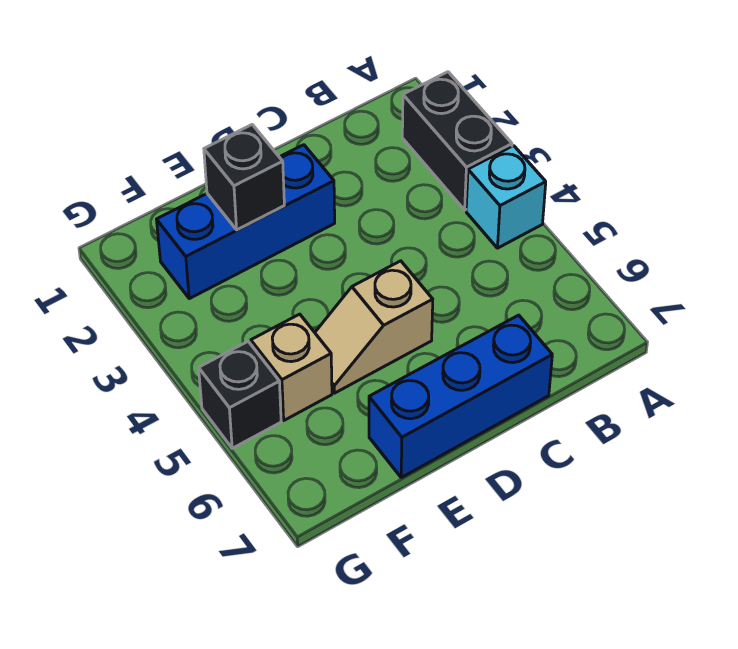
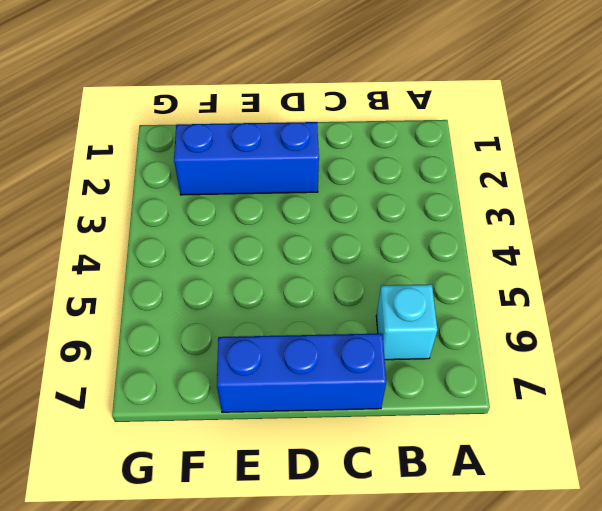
cyan brick B6 level 1 -> cyan brick A4 level 1
none -> black brick A2:A3 level 1
none -> tan slope D5:E5 level 1 top D

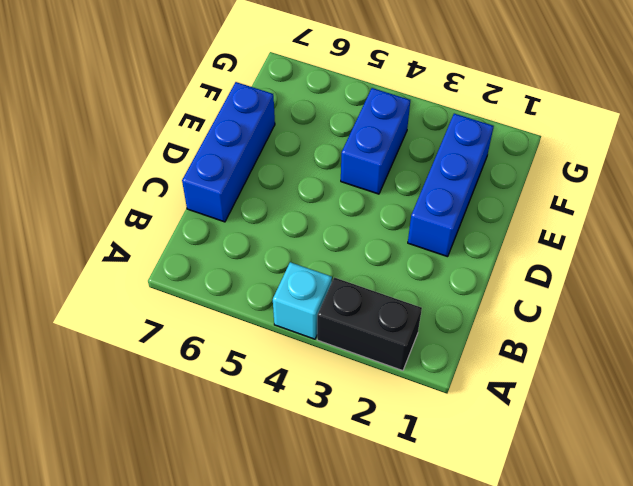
blue brick E4:F4 level 1 -> none
none -> tan slope D5:E5 level 1 top D
none -> tan brick F5 level 1

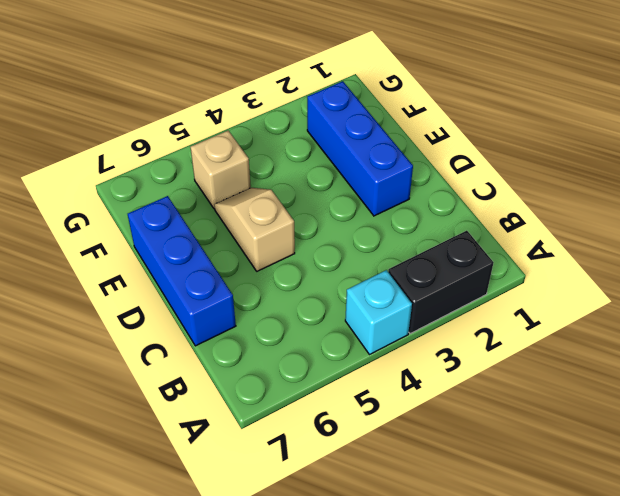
none -> black brick G5 level 1
none -> black brick E2 level 2

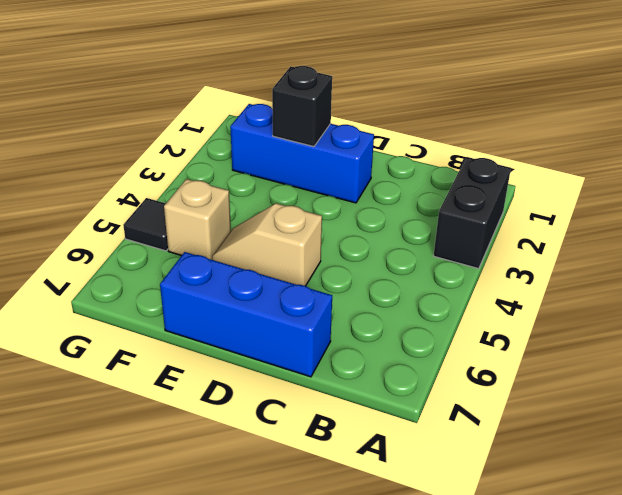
black tile G5 level 1 -> black brick G5 level 1
none -> cyan brick A4 level 1

